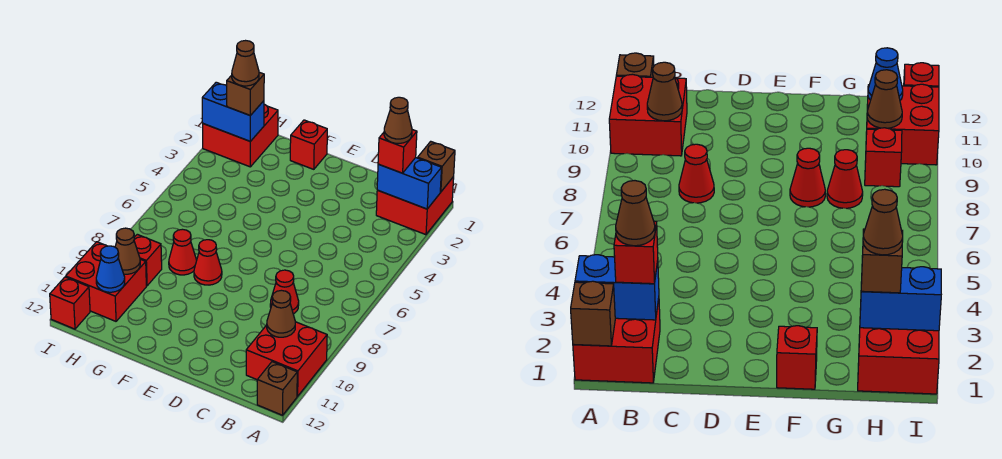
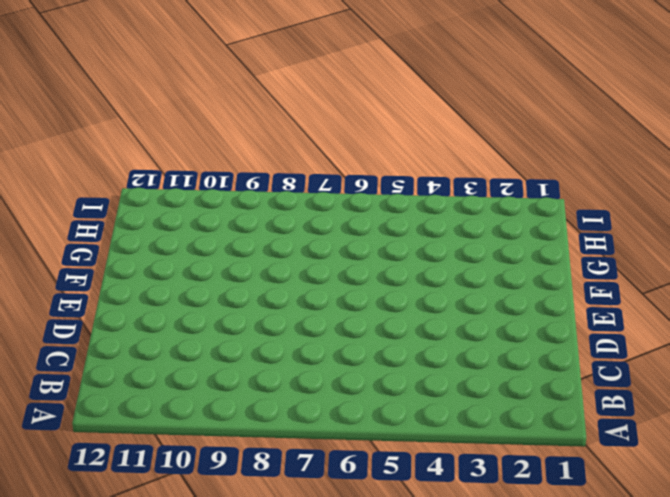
none -> red brick A1:B2 level 1
none -> red brick A10:B11 level 1
none -> brown brick A12 level 1

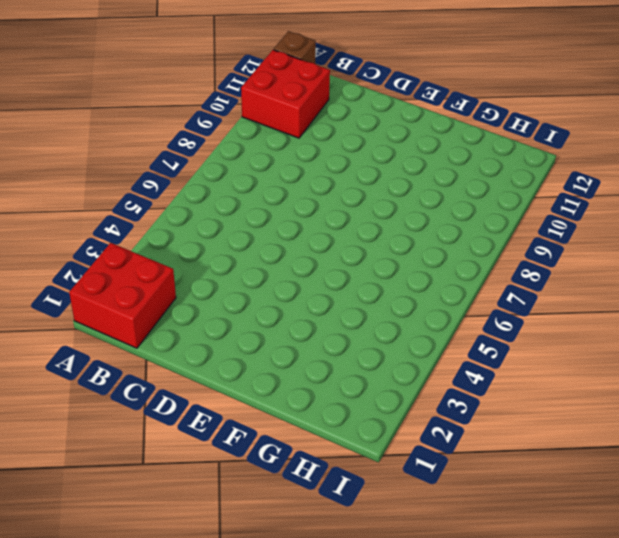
none -> red cone C8 level 1
none -> red brick F1 level 1
none -> red cone F8 level 1

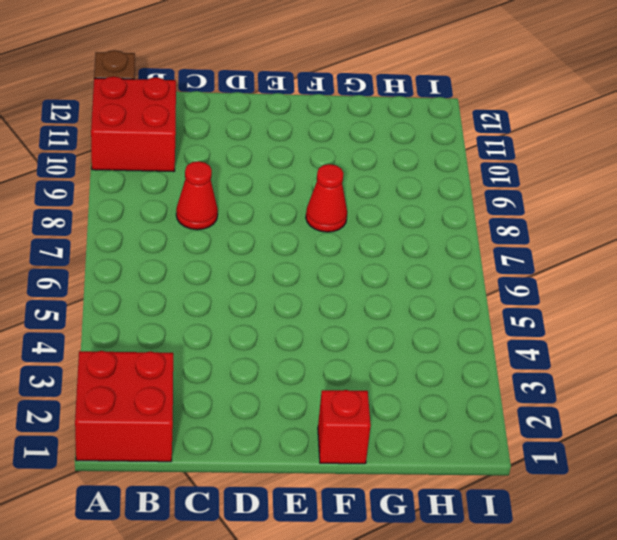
none -> red cone G8 level 1
none -> red brick H1:I2 level 1
none -> red brick H9 level 1

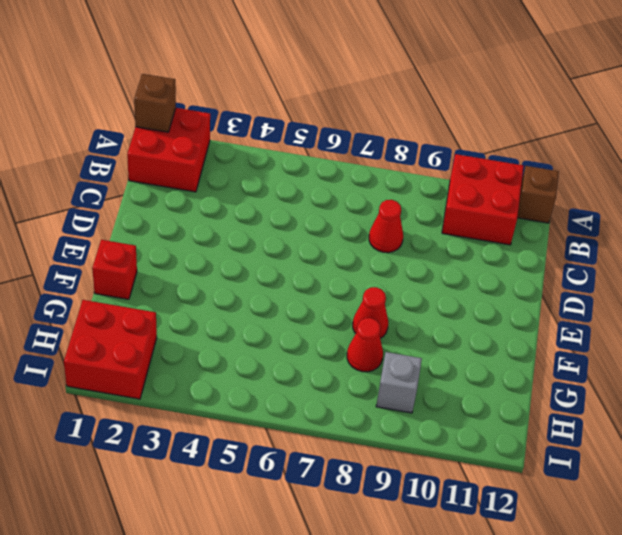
grey brick H9 level 1 -> red brick H9 level 1
none -> red brick H10:I11 level 1
none -> red brick I12 level 1
none -> blue brick A2:B2 level 2

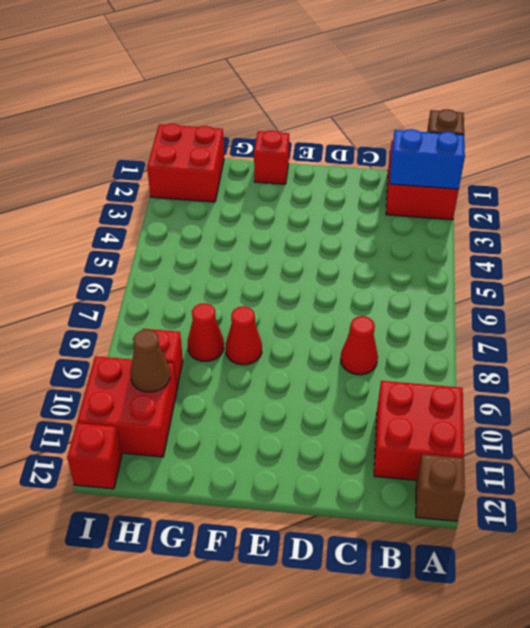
none -> brown cone B10 level 2
none -> blue brick H2:I2 level 2
none -> blue cone H11 level 2

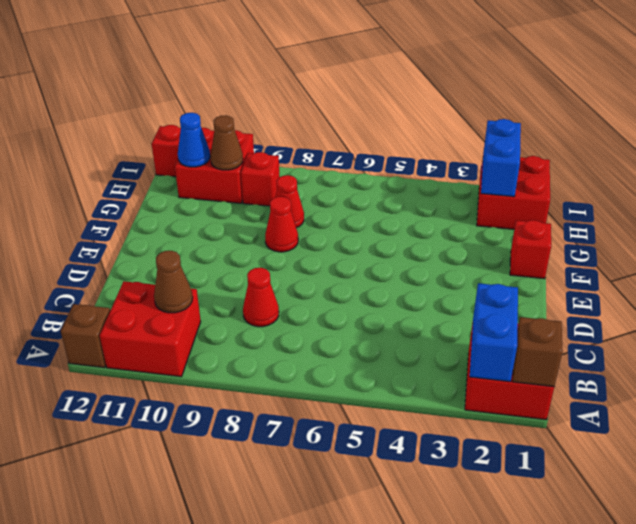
none -> red brick B2 level 3
none -> brown brick H2 level 3
none -> brown cone B2 level 4

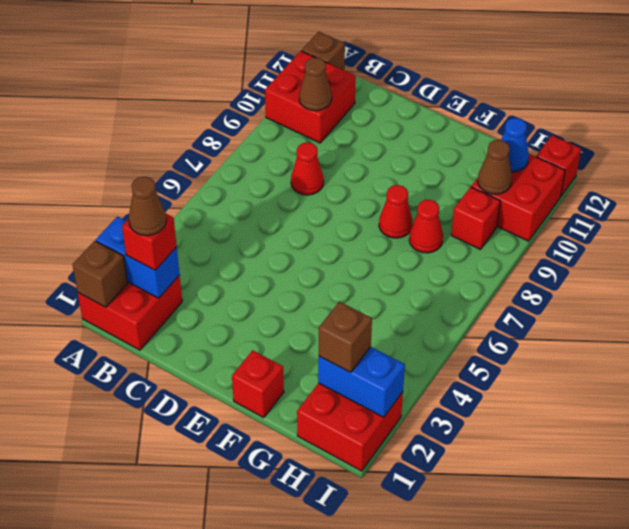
none -> brown cone H2 level 4

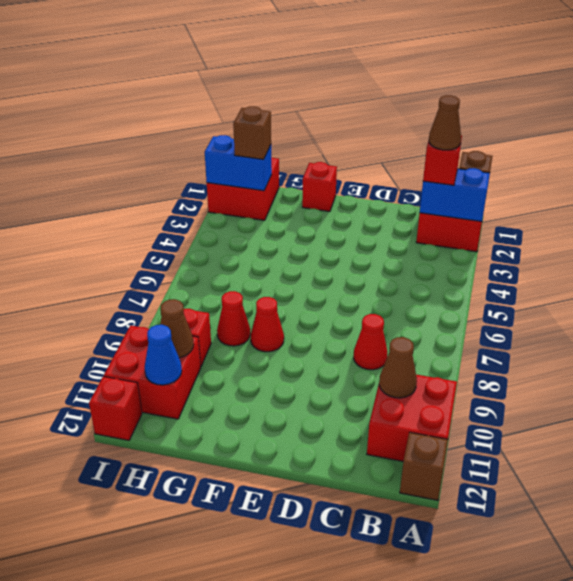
none -> brown cone H2 level 4

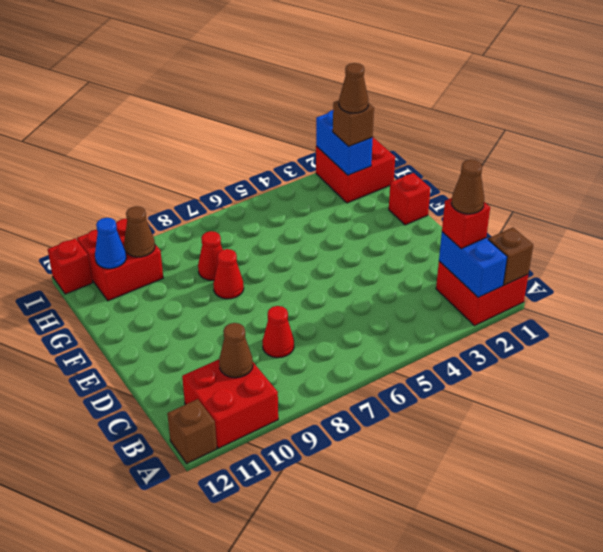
none -> red brick H9 level 1

